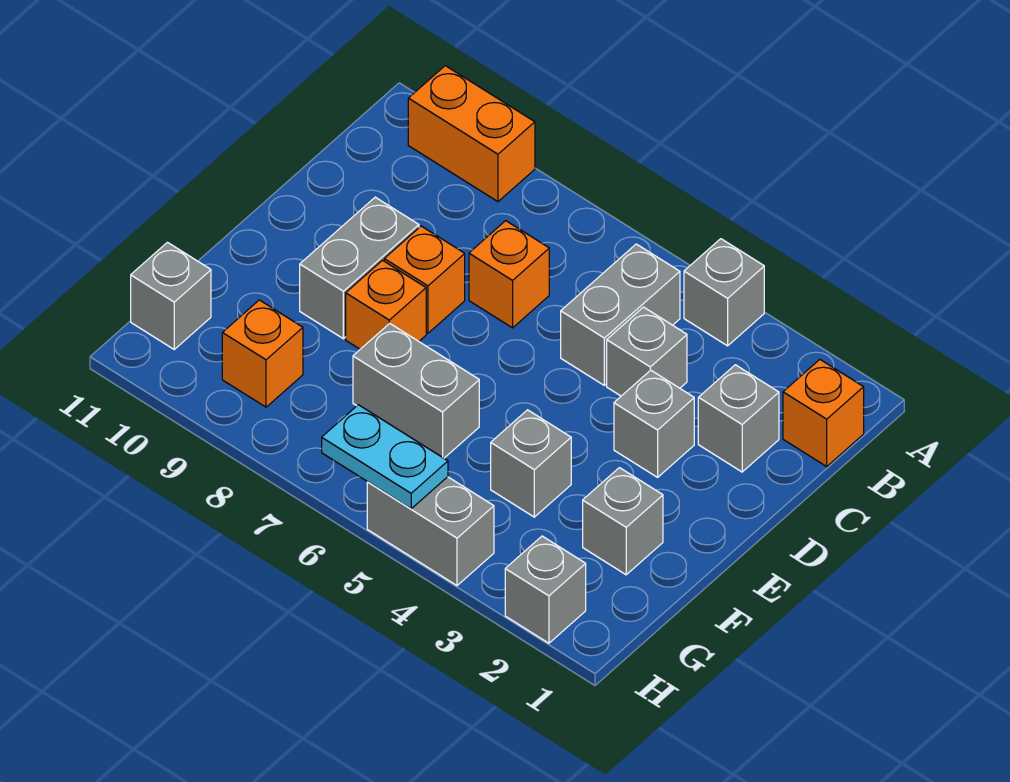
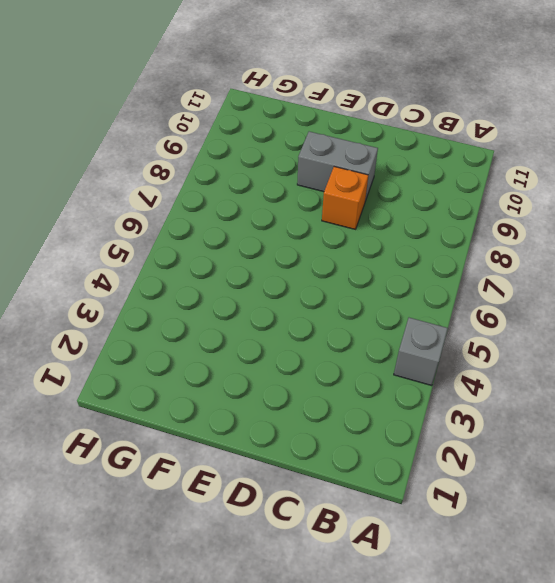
none -> orange brick A9:A10 level 1
none -> orange brick B1 level 1
none -> grey brick B5:C5 level 1

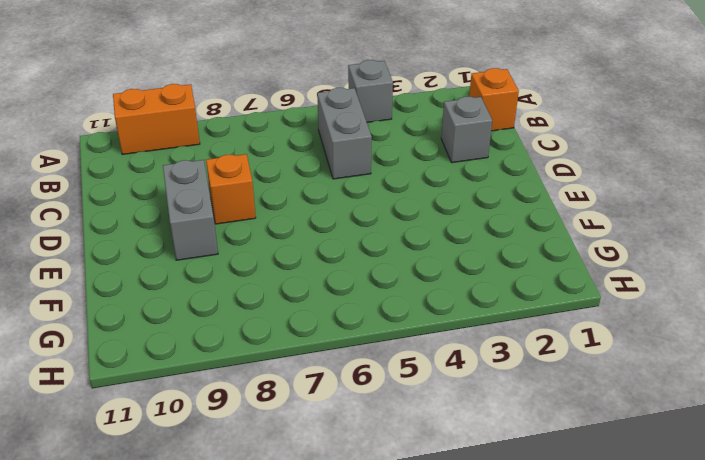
none -> grey brick C4 level 1
none -> orange brick C7 level 1
none -> grey brick D3 level 1

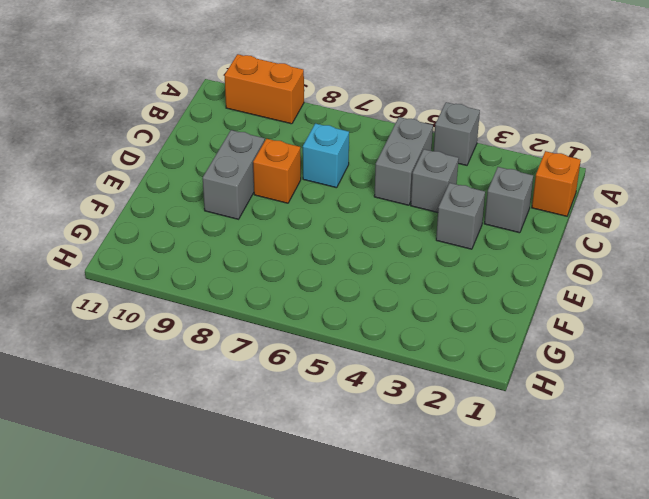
cyan brick C7 level 1 -> orange brick C7 level 1
none -> orange brick E8 level 1
none -> grey brick F2 level 1
none -> grey brick F4 level 1

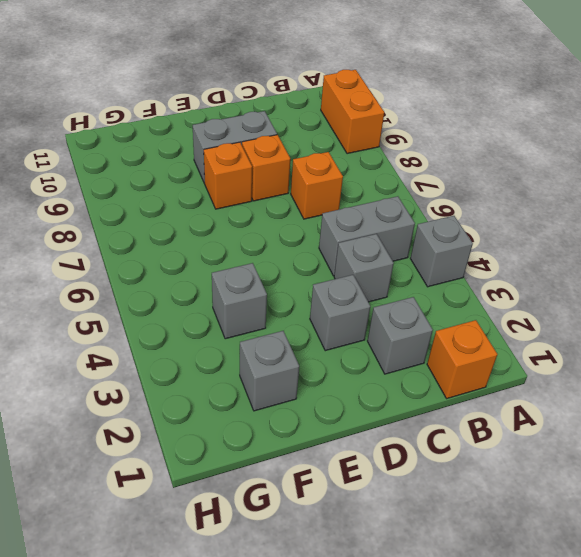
none -> grey brick F6:F7 level 1
none -> orange brick G9 level 1
none -> grey brick G11 level 1

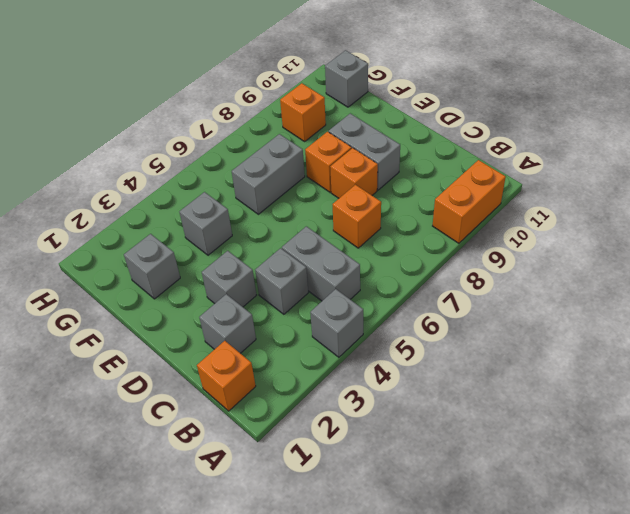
none -> grey brick H2 level 1
none -> grey brick H4:H5 level 1
none -> cyan plate H5:H6 level 2

